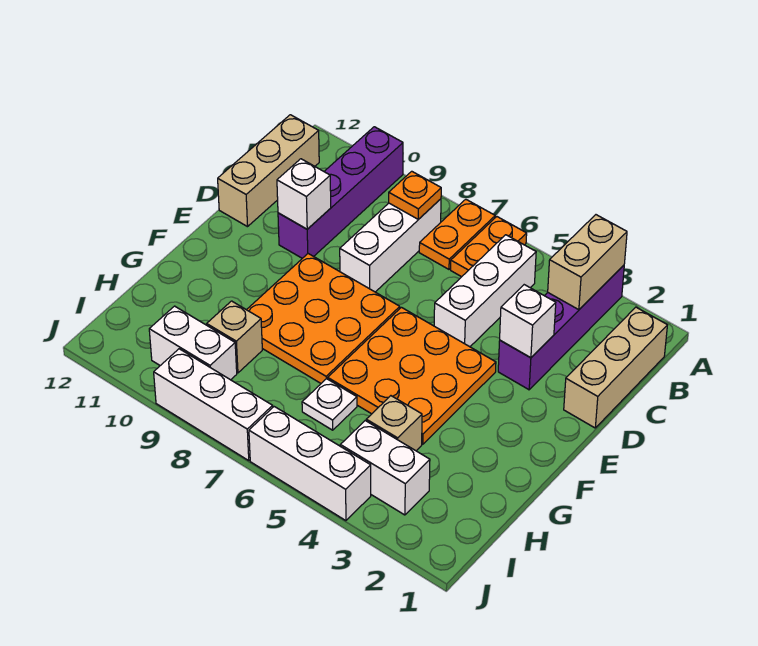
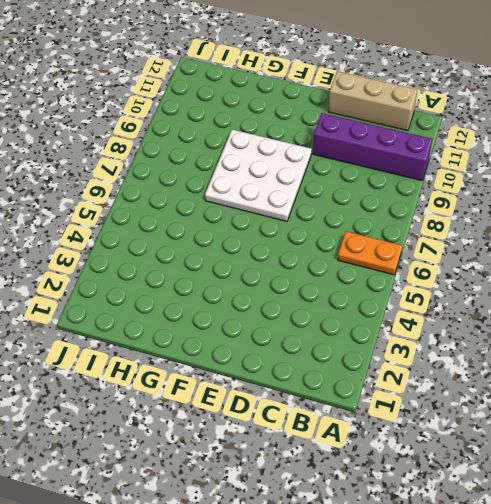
white plate E7:G9 level 1 -> orange plate E7:G9 level 1
none -> purple brick A3:D3 level 1
none -> orange plate A7:B7 level 1
none -> tan brick B1:D1 level 1

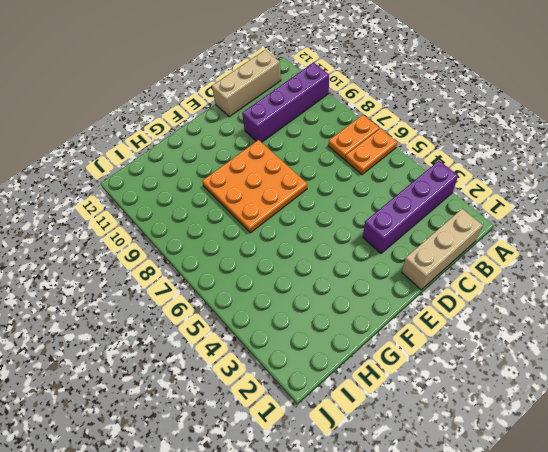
none -> white brick B5:D5 level 1
none -> white brick B8:D8 level 1
none -> orange plate E4:G6 level 1

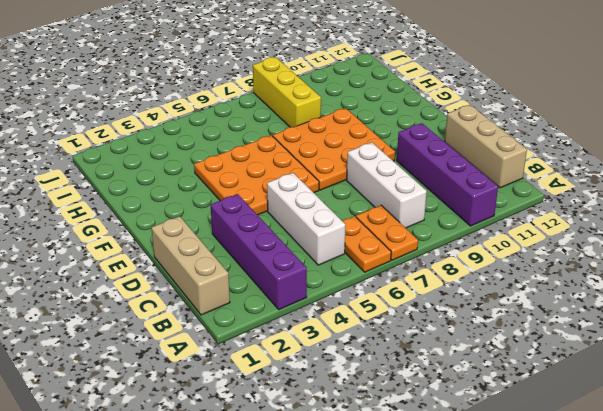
yellow brick H8:J8 level 1 -> white brick J7:J9 level 1
none -> tan brick H4 level 1
none -> white plate H6 level 1
none -> tan brick H9 level 1

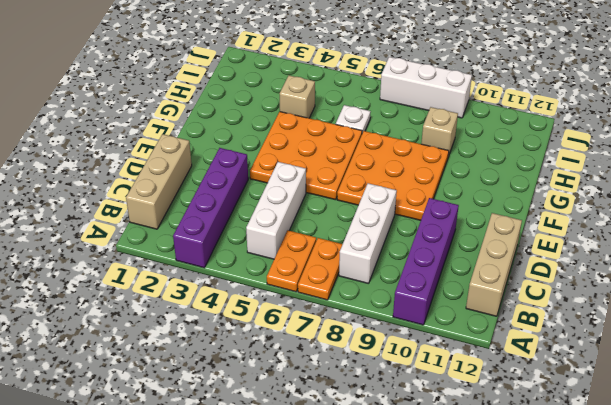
none -> white brick I3:I4 level 1
none -> white brick I9:I10 level 1
none -> white brick J4:J6 level 1

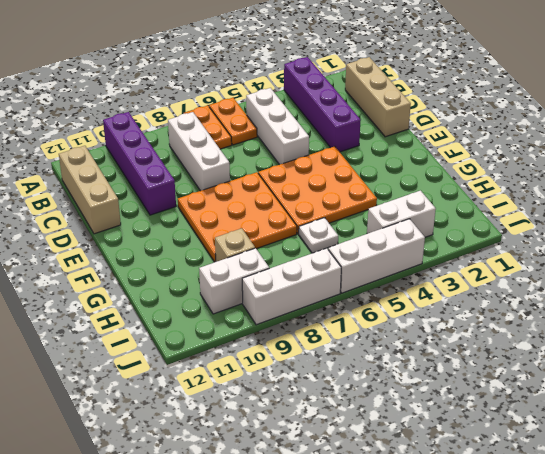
none -> tan brick H4 level 1
none -> tan brick A3:B3 level 2
none -> orange plate B8 level 2

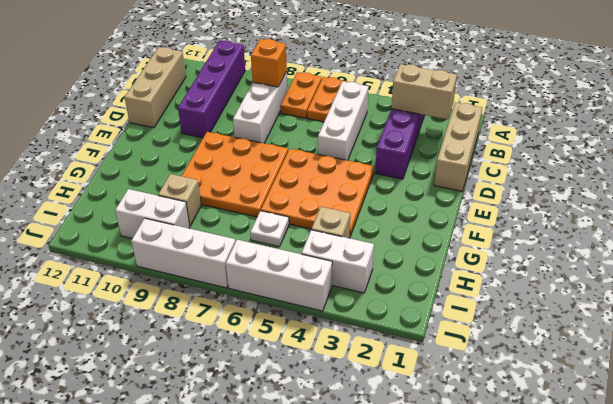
tan brick B2:B3 level 2 -> tan brick A3:B3 level 2
orange brick B8 level 2 -> orange plate B8 level 2
none -> white brick D3 level 2
none -> white brick D10 level 2

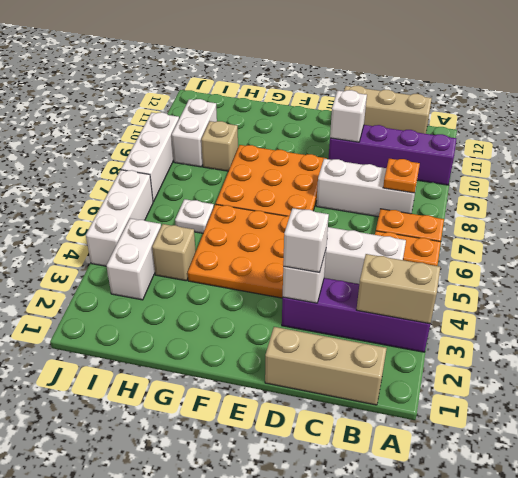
white brick D3 level 3 -> none

